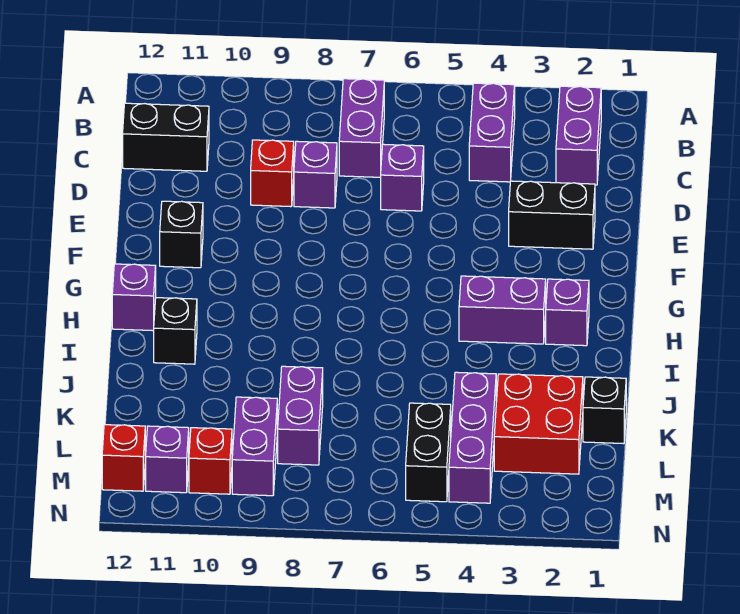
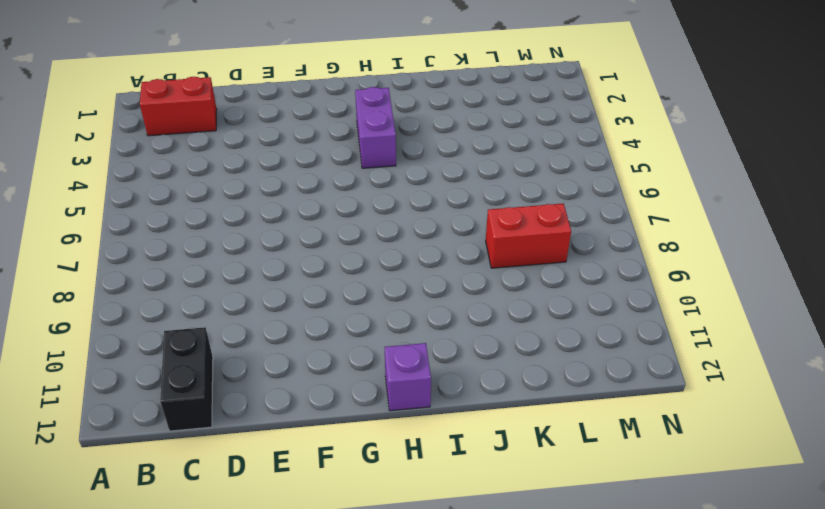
red brick B2:C2 level 1 -> purple brick B2:C2 level 1
red brick K8:L8 level 1 -> purple brick K8:L8 level 1
none -> purple brick B4:C4 level 1
none -> purple brick B7:C7 level 1
none -> purple brick D6 level 1

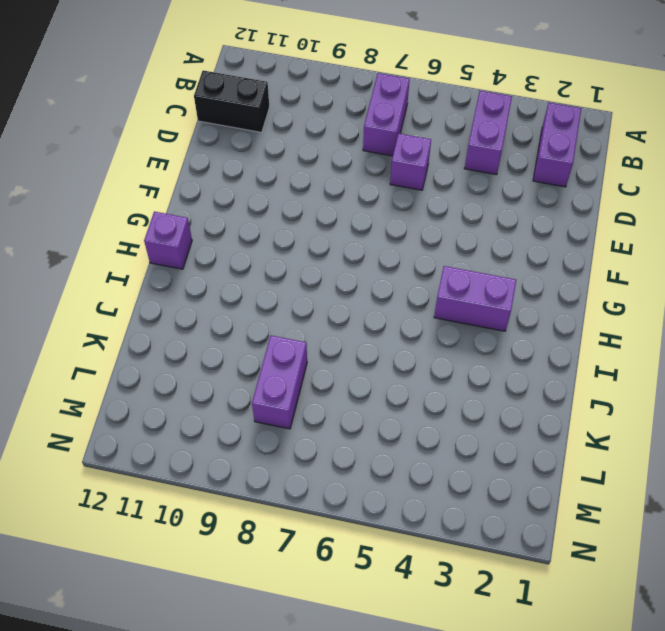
none -> purple brick D8 level 1
none -> red brick D9 level 1
none -> black brick E2:E3 level 1

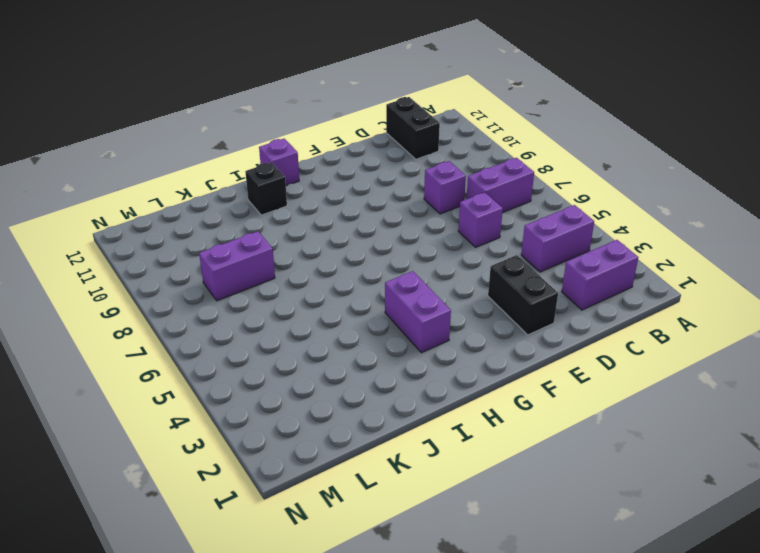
none -> red brick D9 level 1
none -> black brick F11 level 1
none -> purple brick H2 level 1

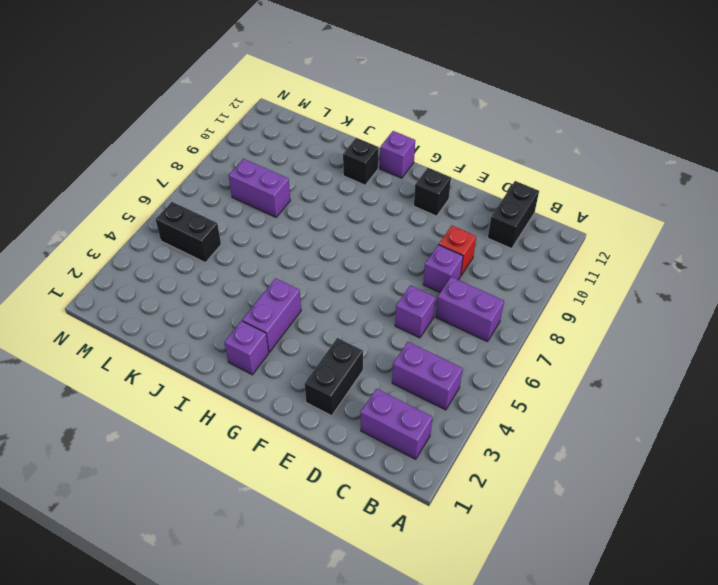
none -> black brick K1 level 1
none -> red brick K2:L3 level 1
none -> purple brick K4:M4 level 1

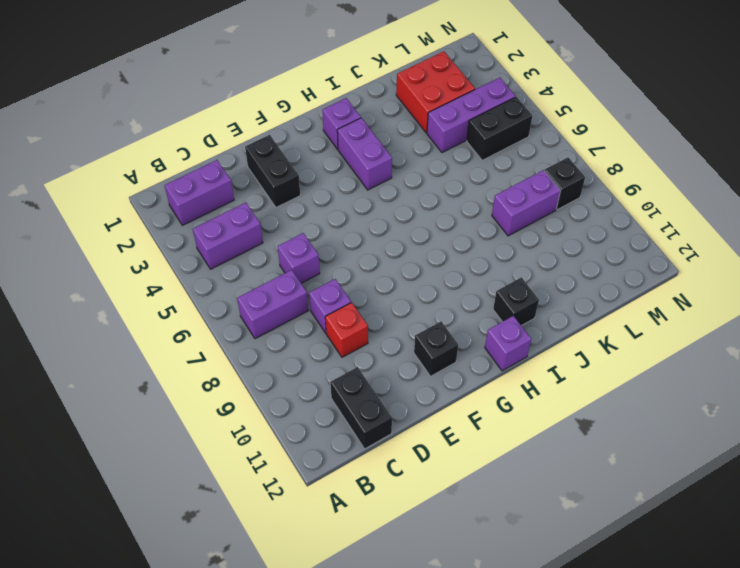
black brick M8 level 1 -> black brick K1 level 1
none -> purple brick L9:M9 level 1
none -> red brick M10 level 1
none -> purple brick M11 level 1

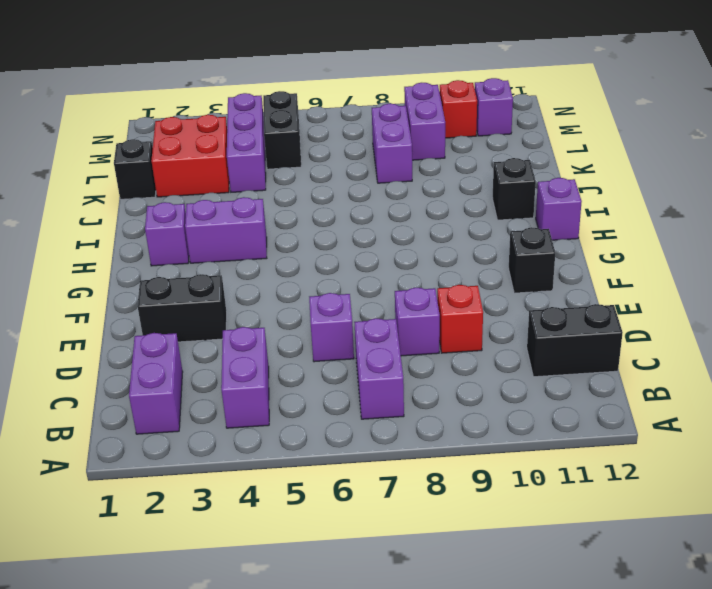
none -> red brick M12 level 1

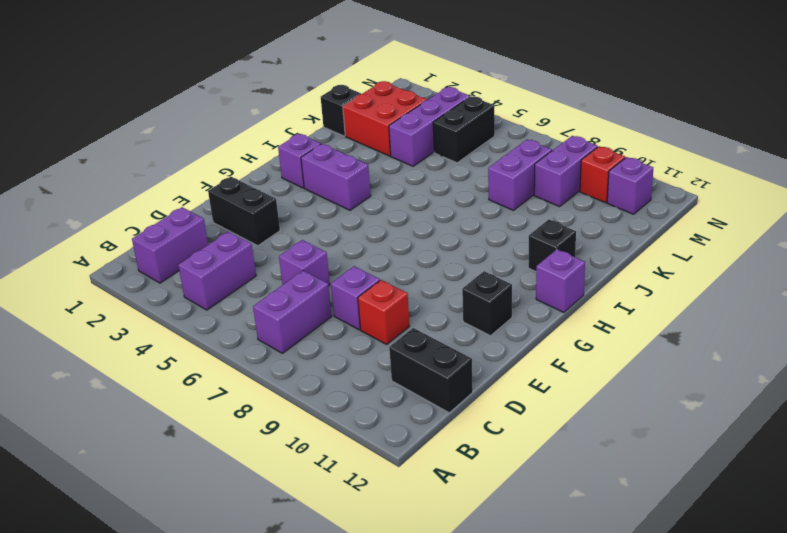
none -> red brick M12 level 1

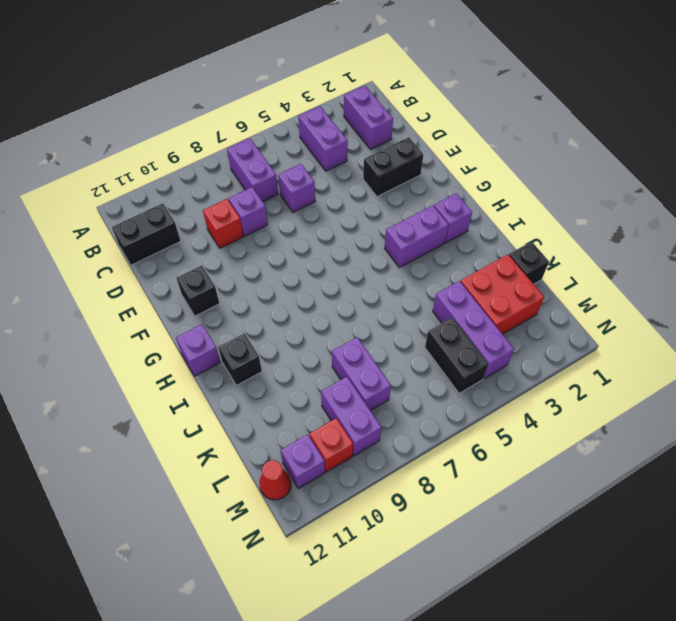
red cone M12 level 1 -> red brick M12 level 1

